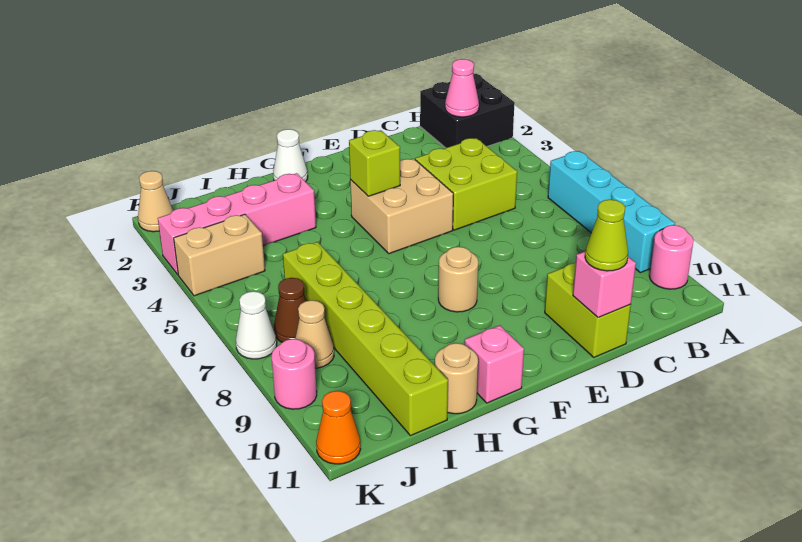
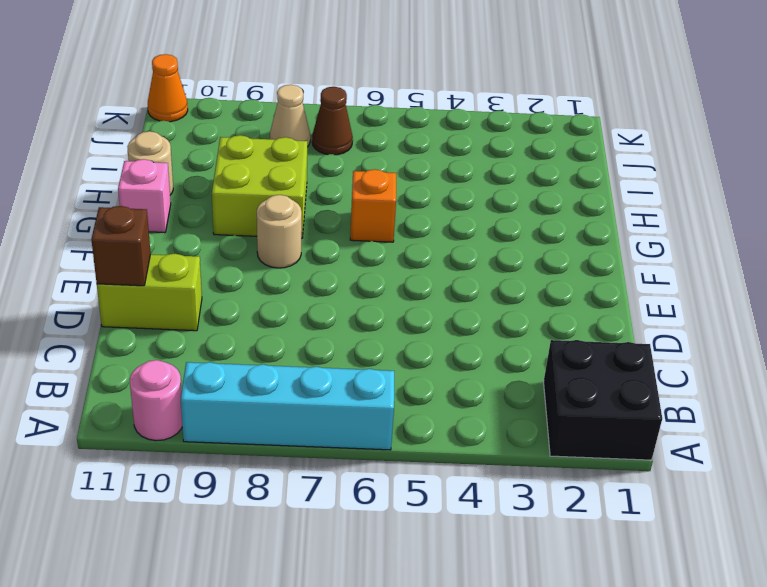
brown brick D11 level 2 -> pink brick D11 level 2
orange brick G6 level 1 -> none
lime brick G8:H9 level 1 -> lime brick C4:D5 level 1
none -> tan brick E4:F5 level 1
none -> white cone G1 level 1
none -> pink brick H3:K3 level 1

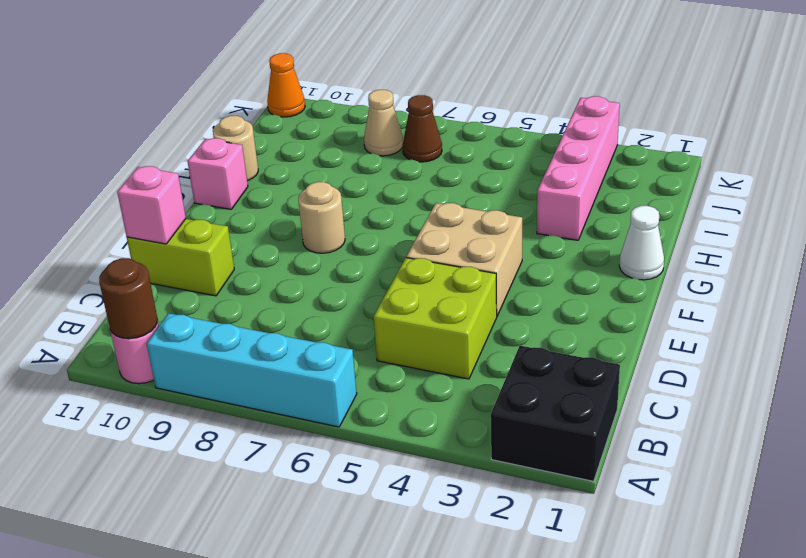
brown round brick A10 level 2 -> none
none -> lime brick I6:I11 level 1
none -> tan brick J4:K4 level 1
none -> tan cone K1 level 1

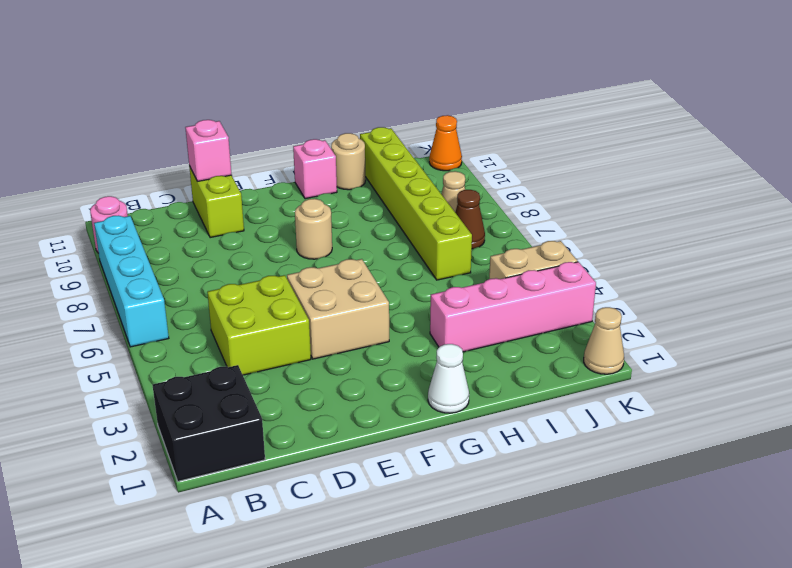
none -> white cone K7 level 1
none -> pink round brick K9 level 1
none -> pink cone B2 level 2

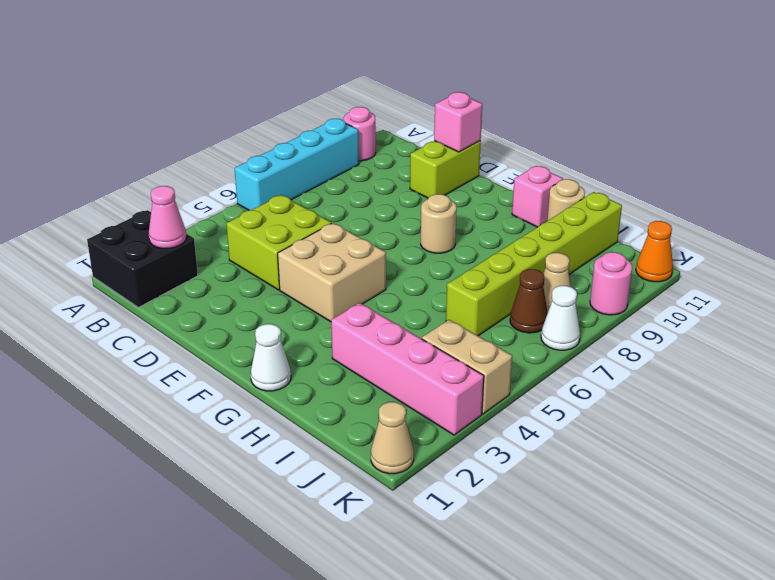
none -> lime brick F4 level 2
none -> lime cone D11 level 3

